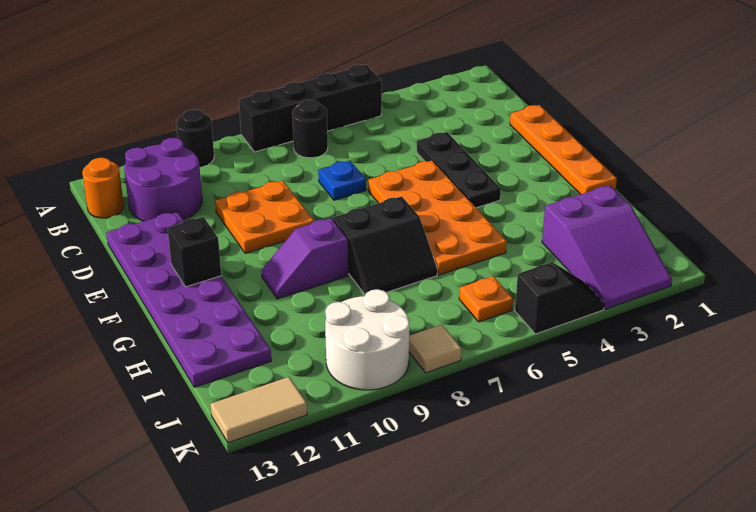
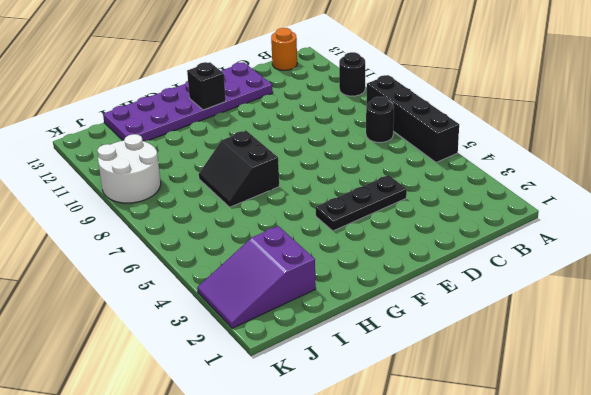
none -> purple round brick B11:C12 level 1
none -> orange plate D1:G1 level 1
none -> blue plate D7 level 1

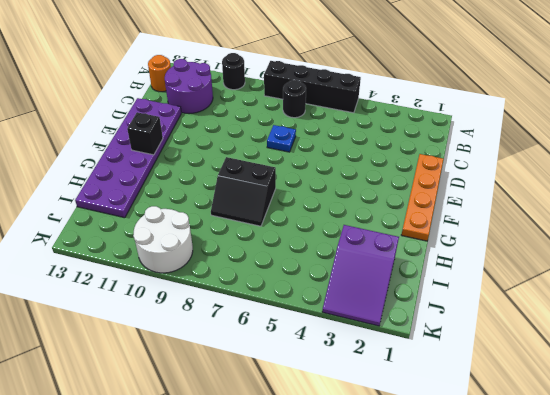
none -> black plate D4:F4 level 1
none -> orange plate D9:E10 level 1
none -> orange plate E5:H6 level 1

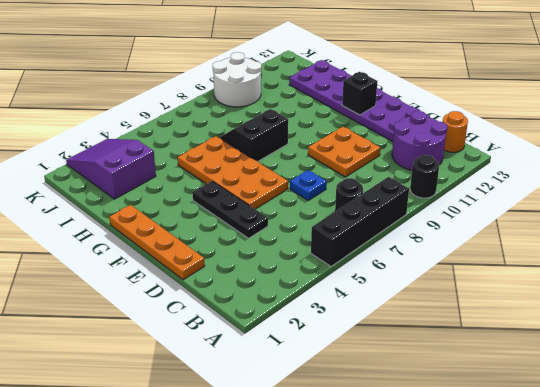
none -> purple slope G9:G10 level 1 top 9
none -> orange plate J6 level 1
none -> black slope K4:K5 level 1 top 5

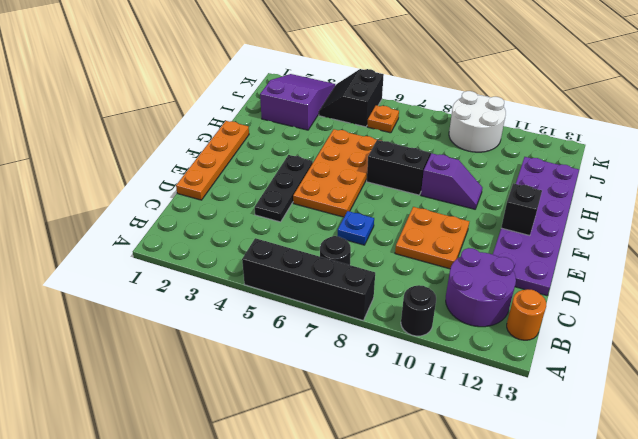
black slope J4:K5 level 1 top 5 -> black slope K4:K5 level 1 top 5
none -> tan tile K8 level 1
none -> tan tile K12:K13 level 1

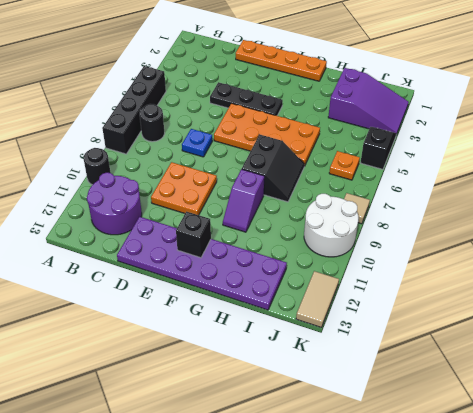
none -> orange round brick B13 level 1

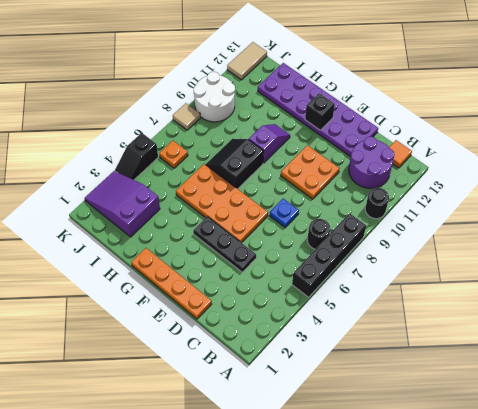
orange tile B13 level 1 -> orange round brick B13 level 1

